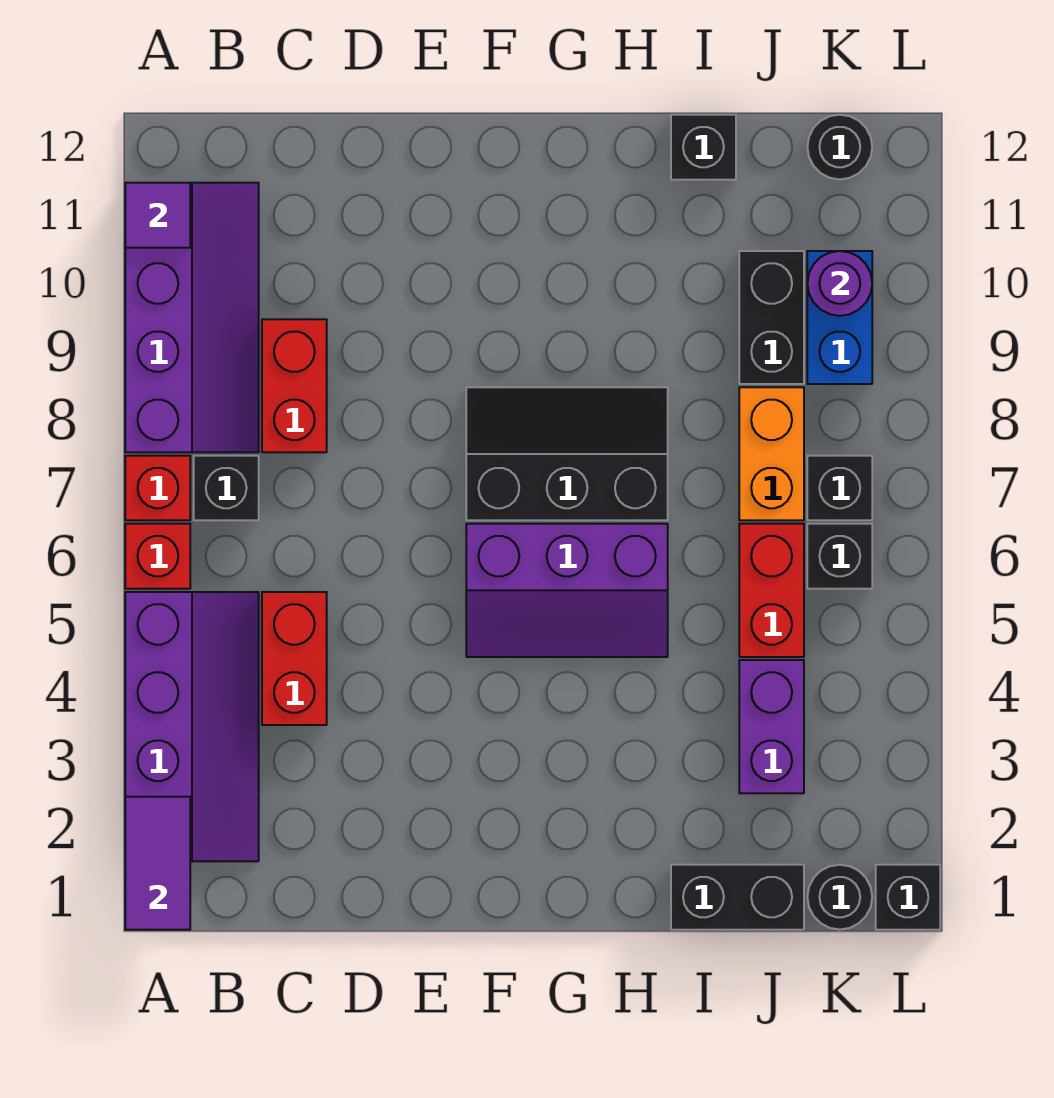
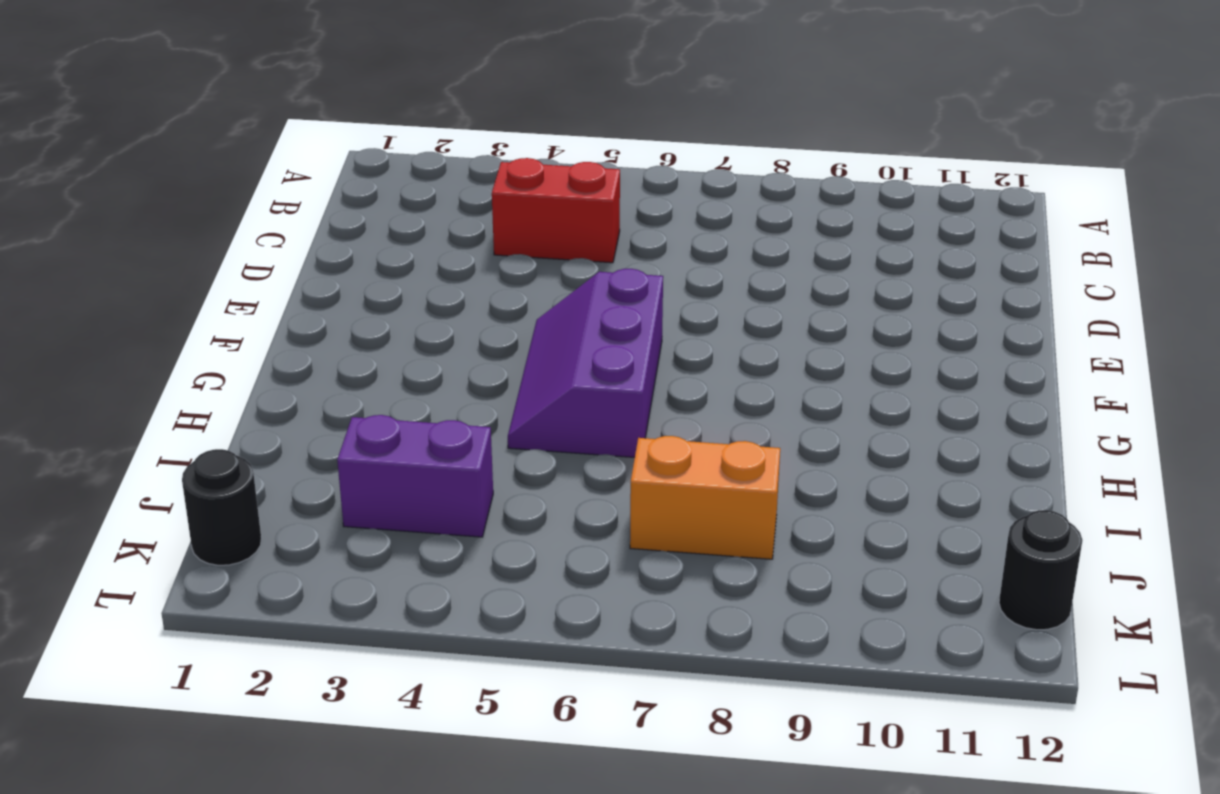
none -> purple slope A2:B5 level 1 top A
none -> red brick A6 level 1
none -> red brick A7 level 1

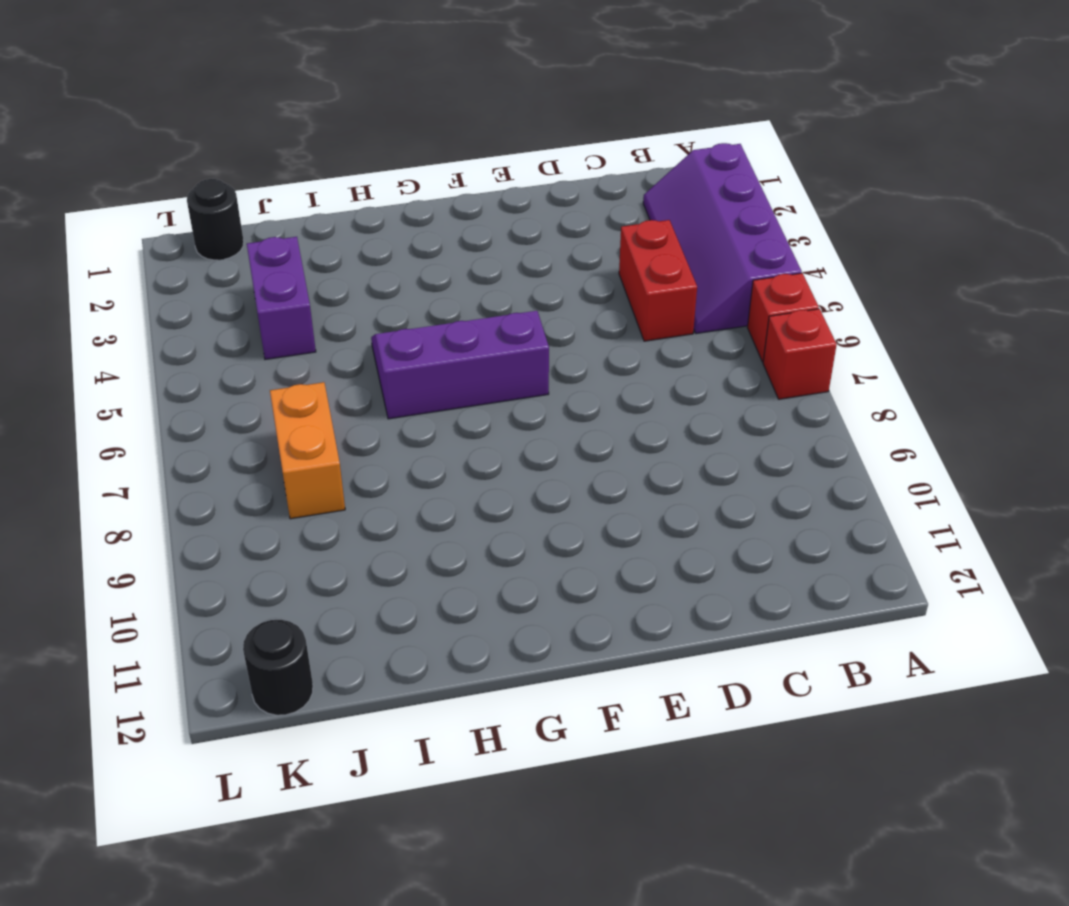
none -> purple slope A8:B11 level 1 top A
none -> black brick B7 level 1
none -> red brick C8:C9 level 1

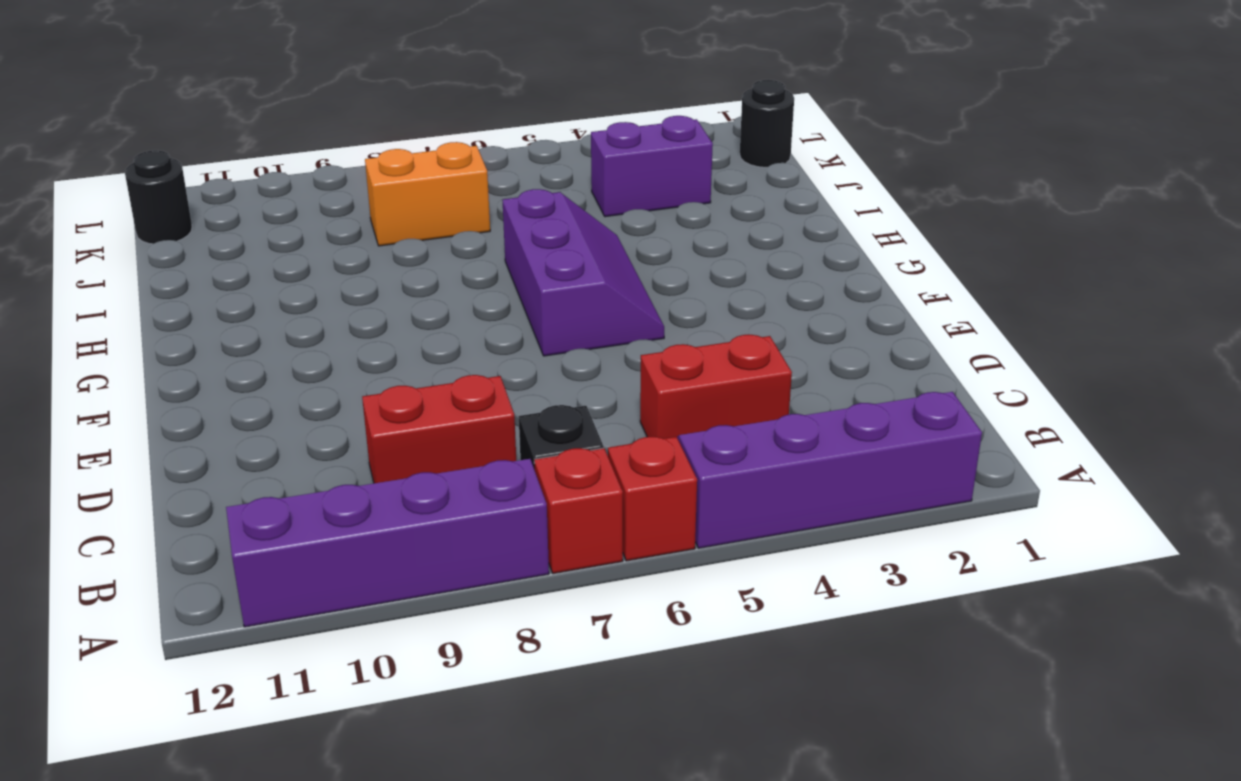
none -> black slope F7:H8 level 1 top 7
none -> black brick I1:J1 level 1
none -> black brick I12 level 1

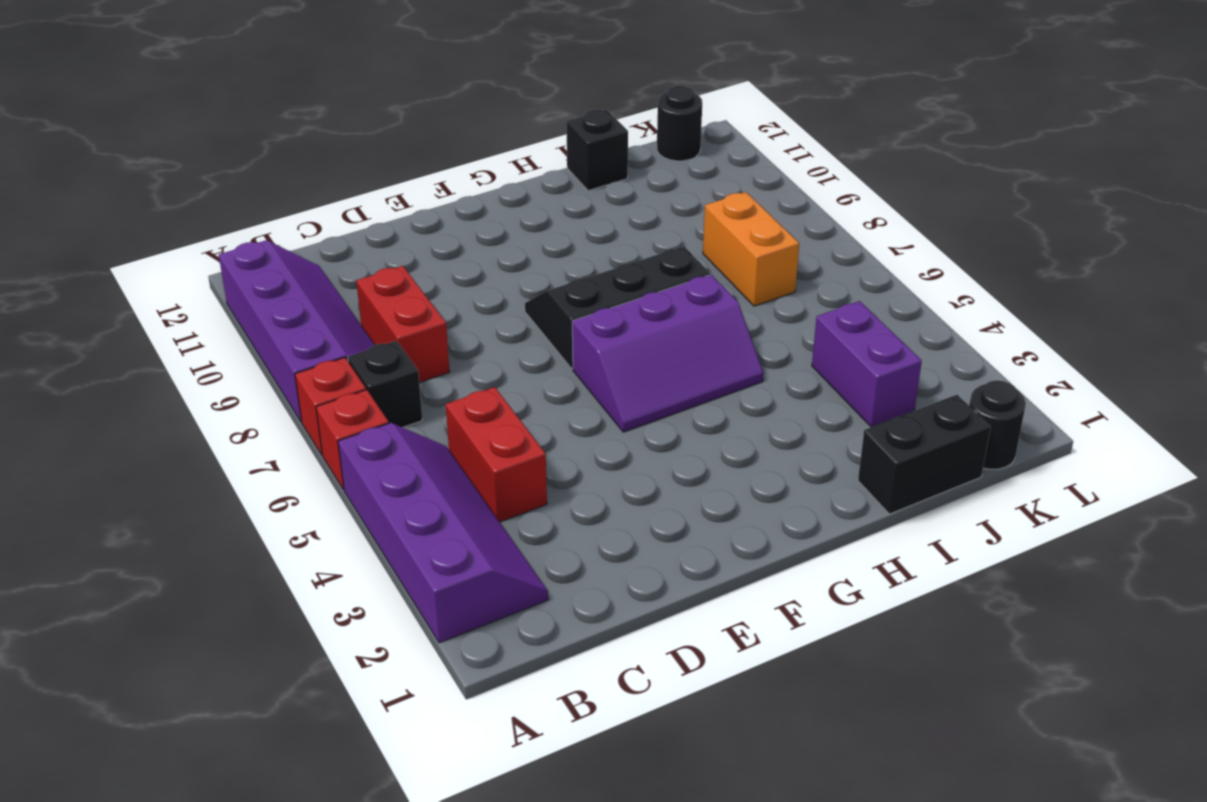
none -> red brick J5:J6 level 1
none -> black brick J9:J10 level 1
none -> black brick K6 level 1

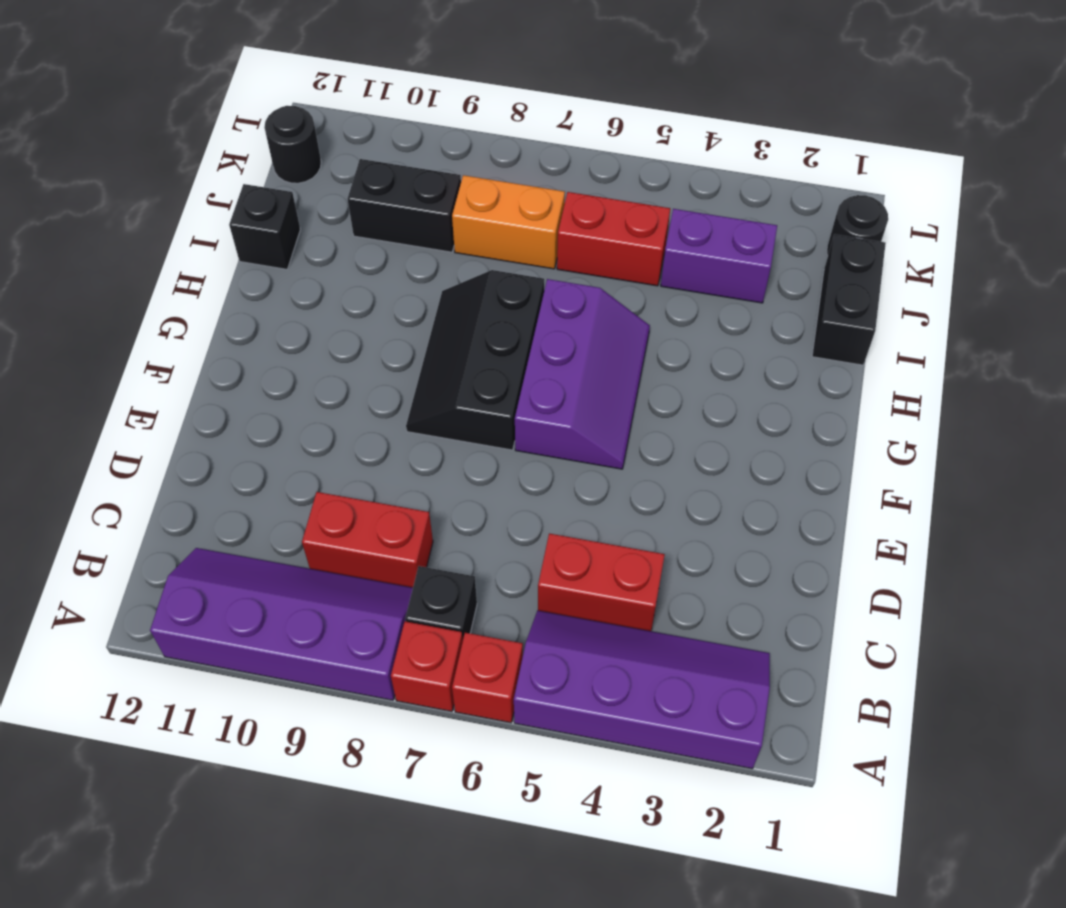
none -> black brick K6 level 1
none -> black brick K7 level 1
none -> blue brick K9:K10 level 1

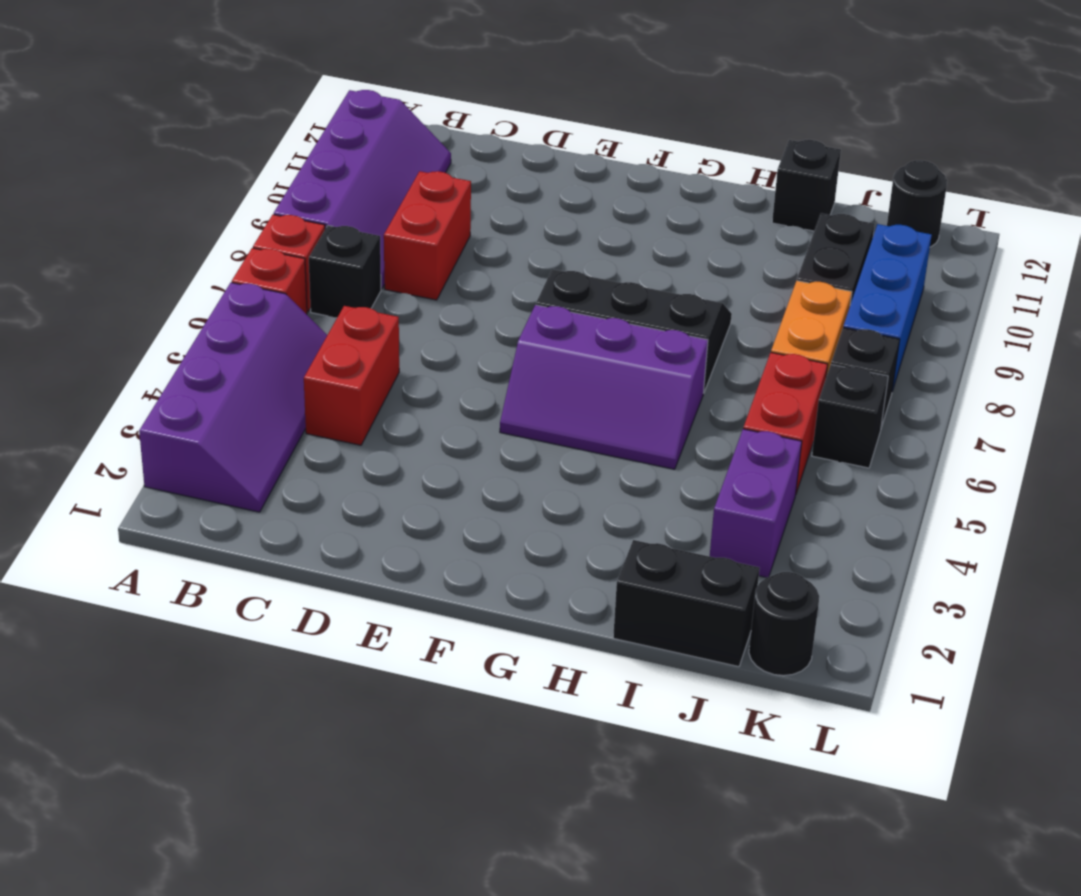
blue brick K8:K10 level 1 -> blue brick K9:K10 level 1
none -> black brick L1 level 1
none -> purple tile A1:A2 level 2
none -> purple tile A11 level 2

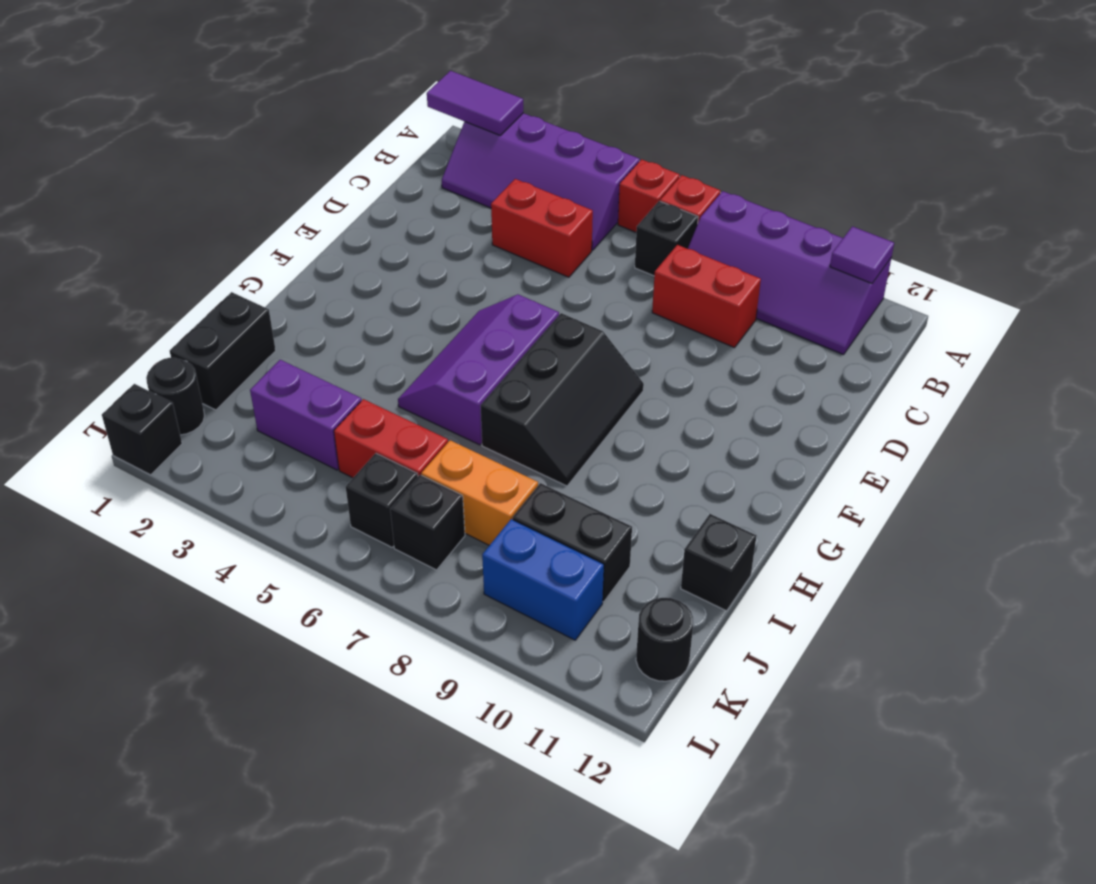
none -> purple round brick K10 level 2

